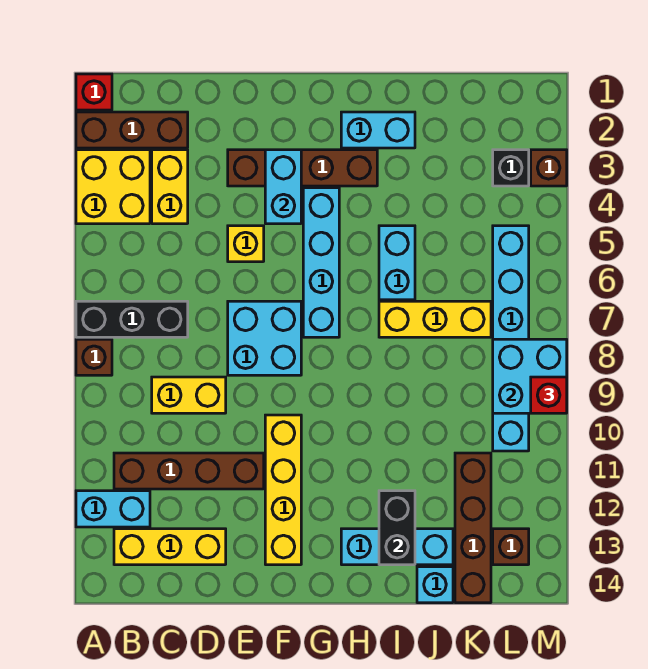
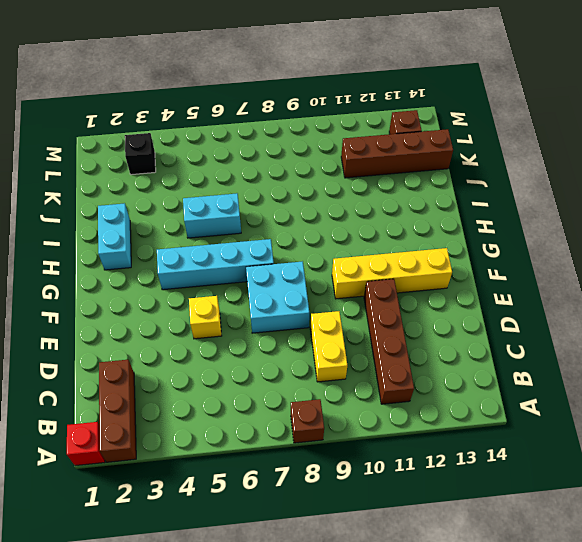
none -> yellow brick A3:B4 level 1
none -> black brick A7:C7 level 1
none -> cyan brick A12:B12 level 1

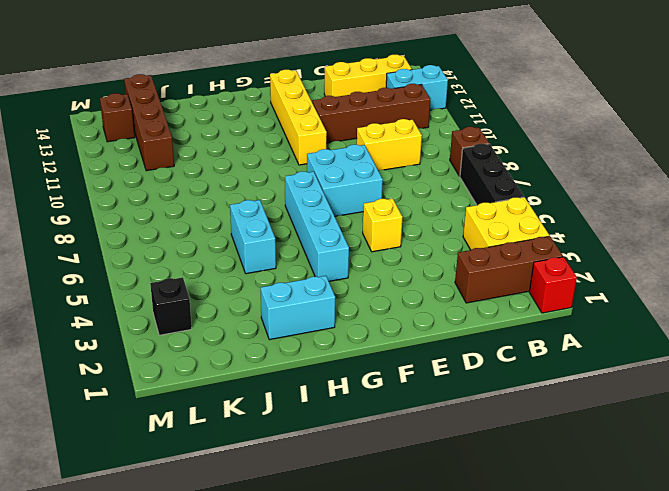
black brick A5:A7 level 1 -> black brick A7:C7 level 1
none -> yellow brick C3:C4 level 1
none -> brown brick E3:H3 level 1
none -> cyan brick H13:J13 level 1

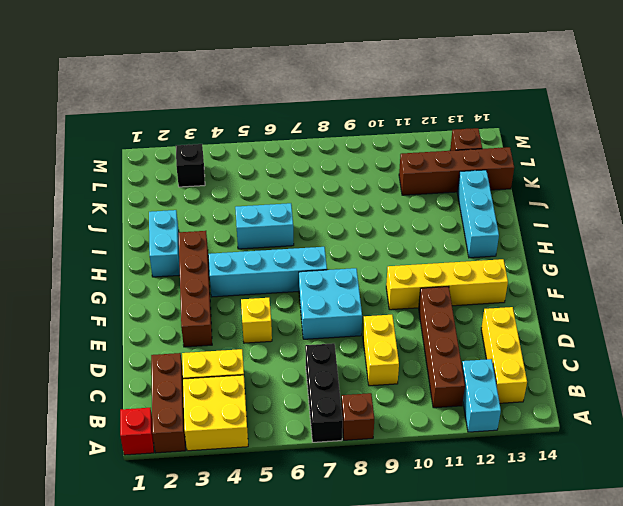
none -> yellow brick I7:K7 level 1
none -> cyan brick J14 level 1
none -> cyan brick L5:L10 level 1

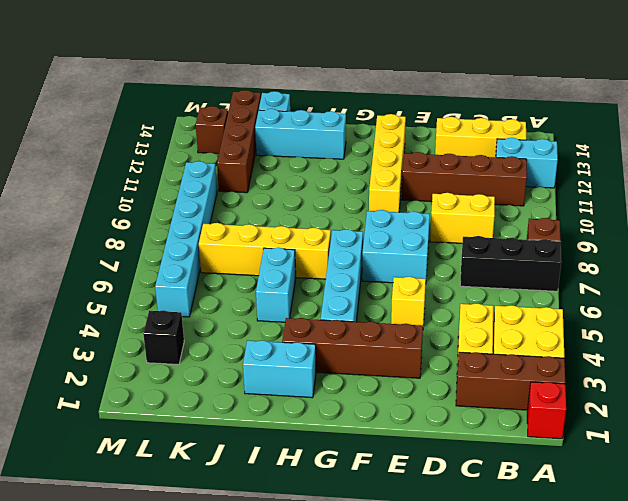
yellow brick H7:K7 level 1 -> yellow brick I7:K7 level 1
none -> brown brick M3 level 1
none -> cyan brick F3:F4 level 2
none -> black brick I12:I13 level 2

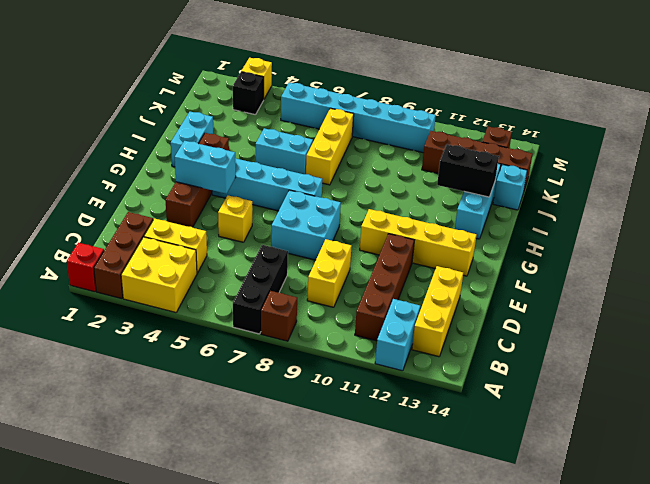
yellow brick M3 level 1 -> brown brick M3 level 1
none -> cyan brick L8:M9 level 2
none -> red brick M9 level 3

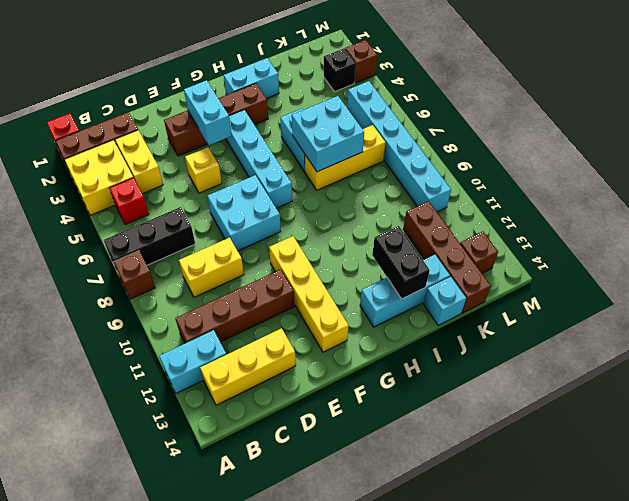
red brick B5 level 1 -> red brick M9 level 3
cyan brick I6:J7 level 2 -> cyan brick L8:M9 level 2

